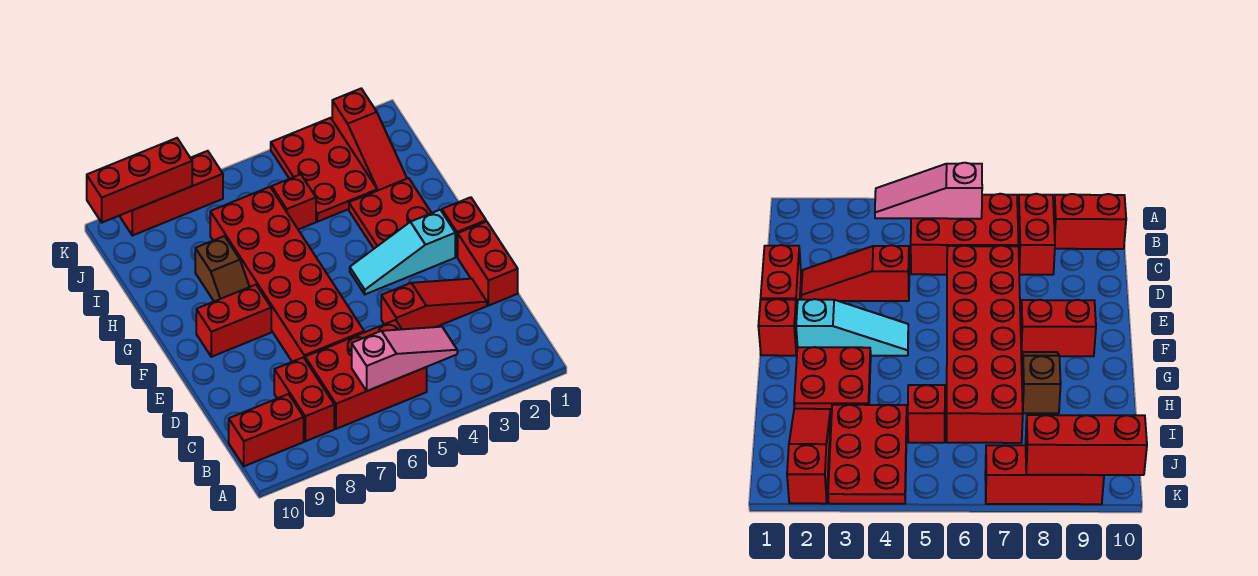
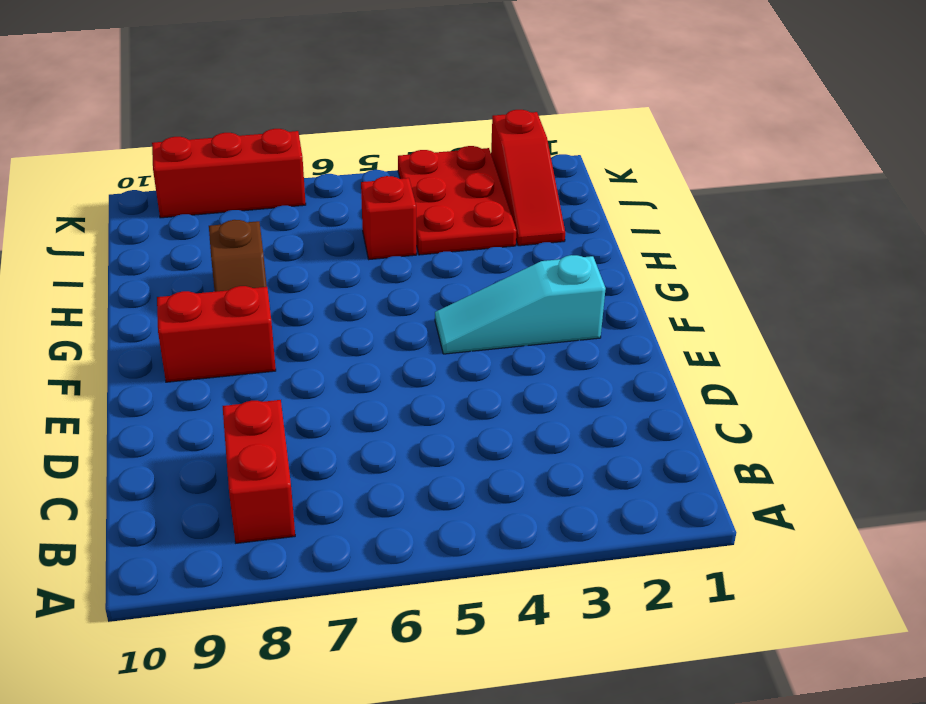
none -> red brick B5:C7 level 1
none -> red brick B9:B10 level 1
none -> red brick D1:E1 level 1

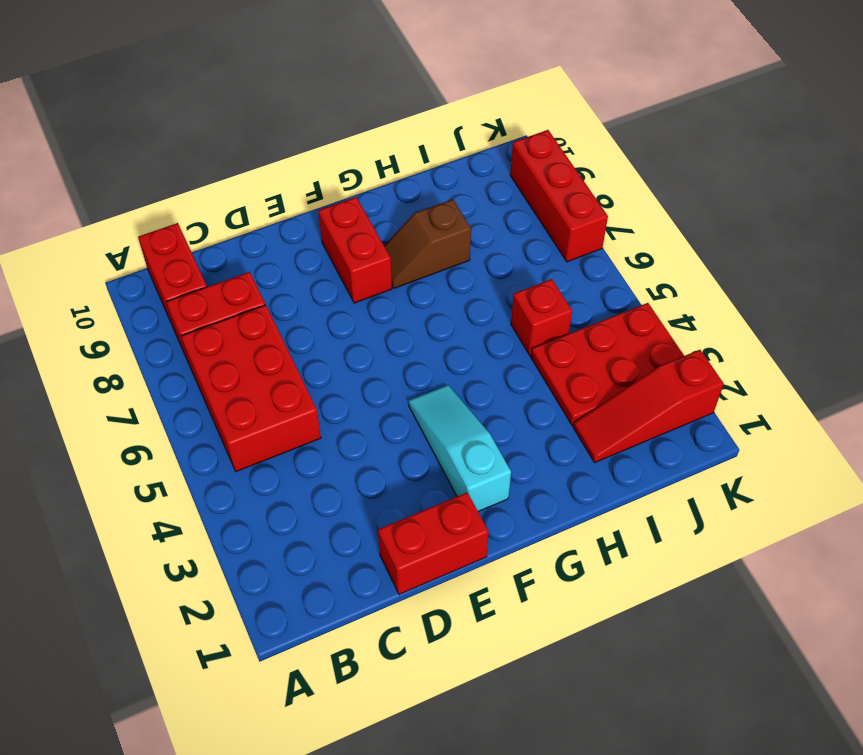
none -> red slope D2:D4 level 1 top 4
none -> red brick D6:I7 level 1
none -> red brick F1 level 1

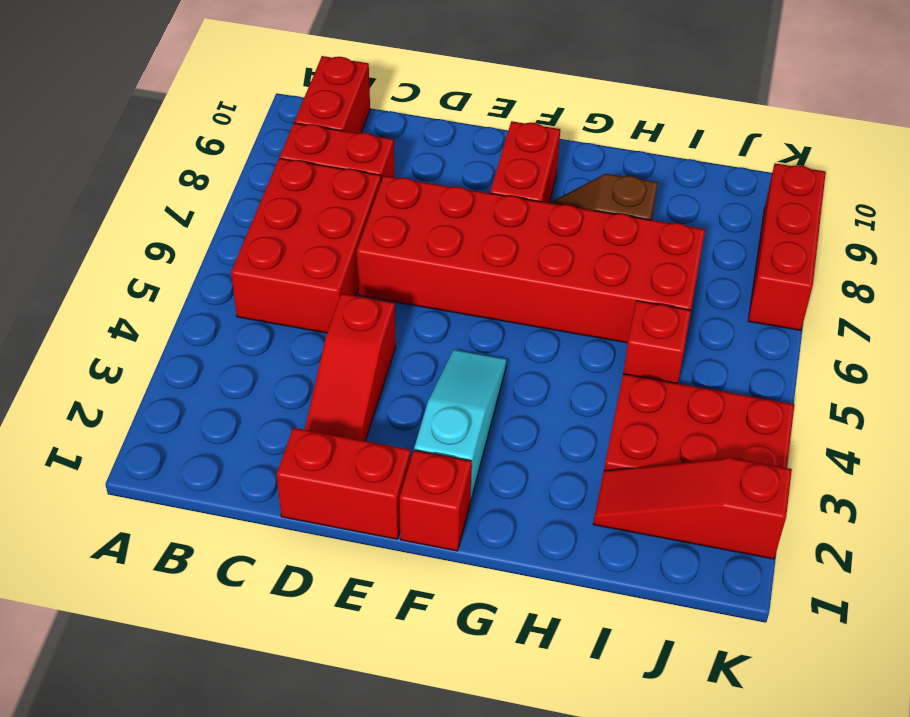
none -> red plate G2:H3 level 1
none -> pink slope B4:B6 level 2 top 6
none -> red brick K8:K10 level 2

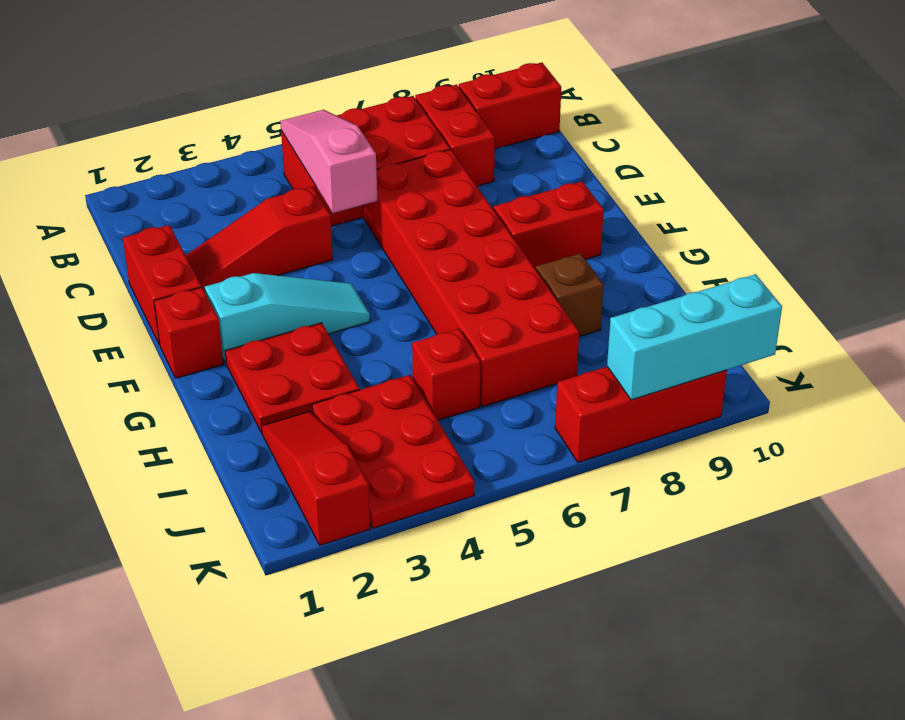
pink slope B5:D5 level 2 top D -> pink slope B4:B6 level 2 top 6
cyan brick K8:K10 level 2 -> red brick K8:K10 level 2

